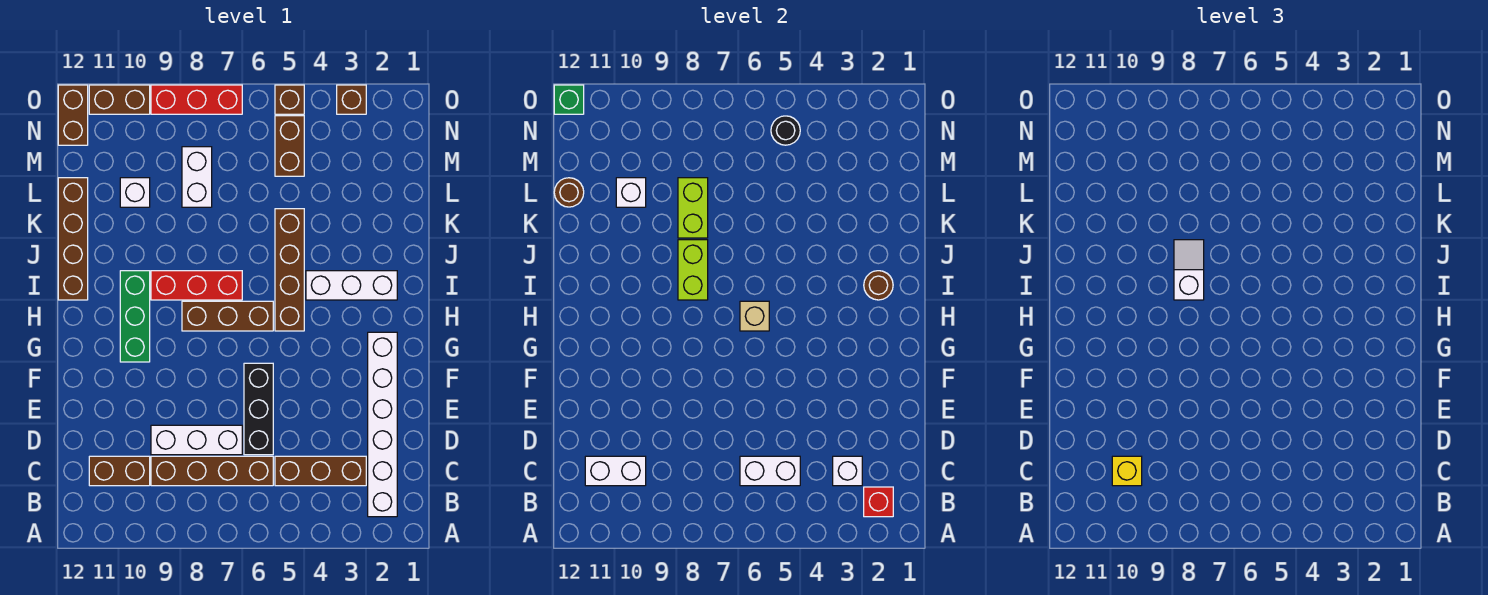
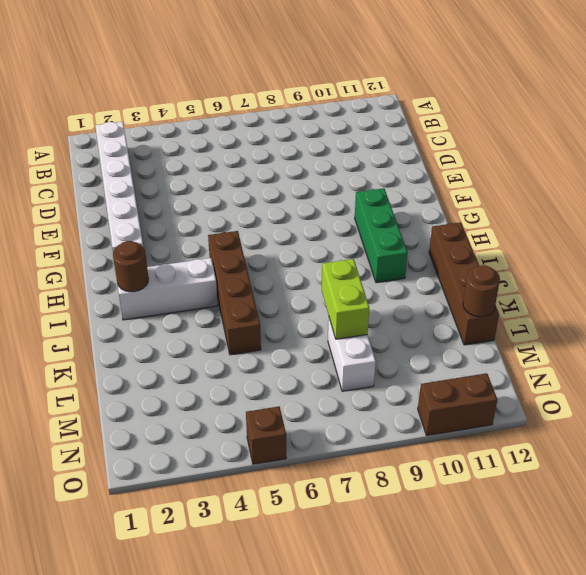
none -> brown brick C3:C5 level 1
none -> brown brick C6:C9 level 1
none -> brown brick C10:C11 level 1
none -> black brick D6:F6 level 1

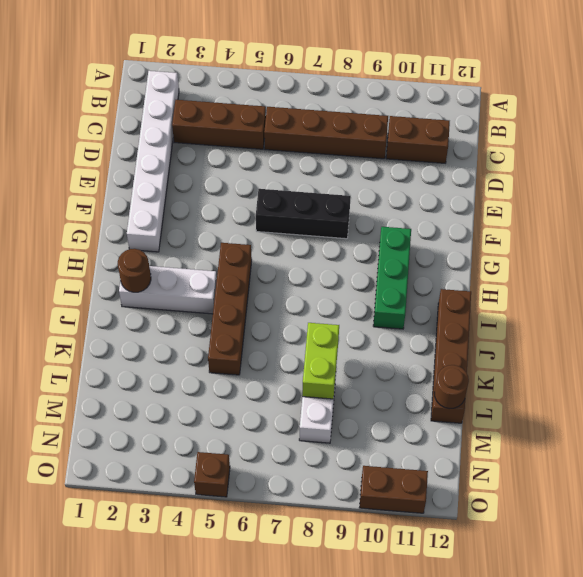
black brick F6:F8 level 1 -> black brick D6:F6 level 1
none -> white brick D7:D9 level 1
none -> brown brick H6:H8 level 1
none -> red brick I7:I9 level 1
none -> white brick L10 level 1

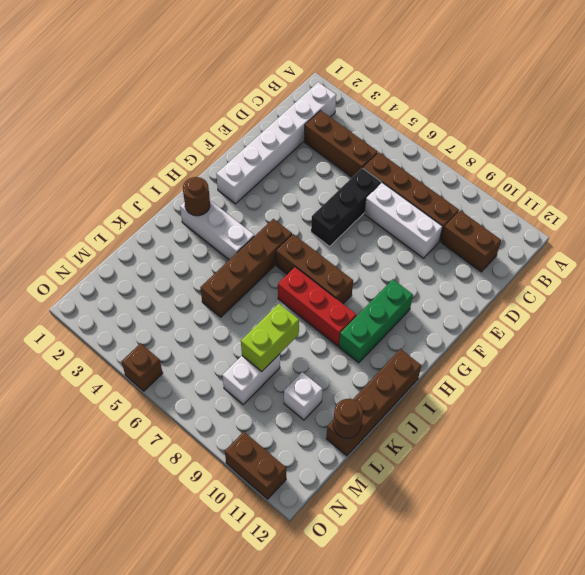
none -> brown brick M5:N5 level 1
none -> brown brick N12:O12 level 1
none -> brown brick O3 level 1
none -> red brick O7:O9 level 1

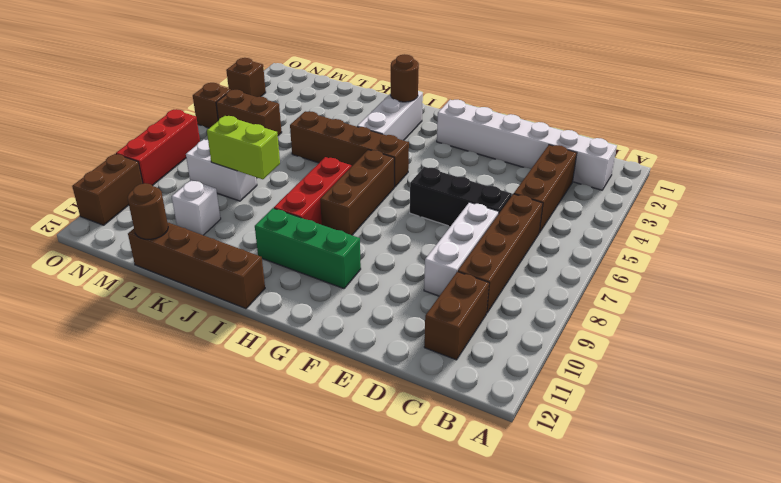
none -> brown brick N12:O12 level 1
none -> red brick B2 level 2
none -> white brick C3 level 2
none -> white brick C5:C6 level 2

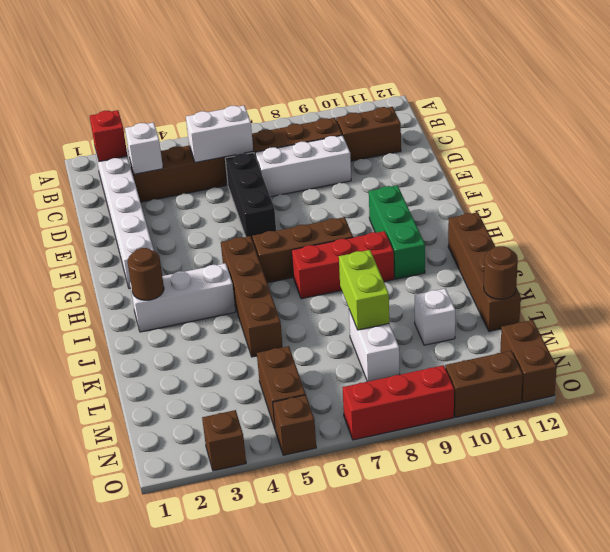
none -> white brick C10:C11 level 2
none -> tan brick H6 level 2
none -> lime brick I8:J8 level 2
none -> white brick L10 level 2

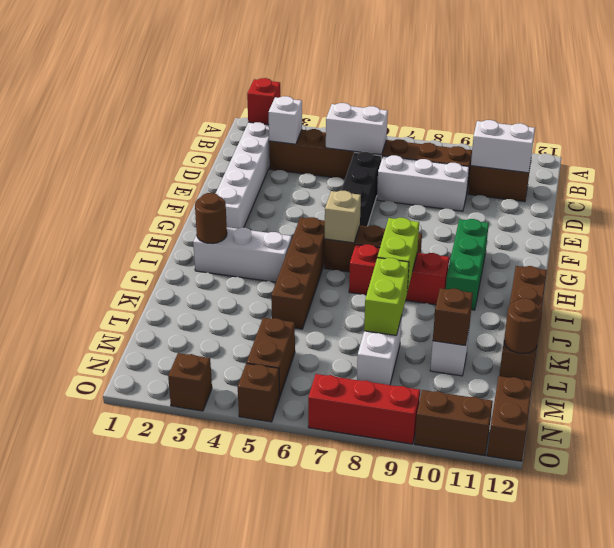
brown brick L10 level 2 -> white brick L10 level 2
none -> black round brick N5 level 2
none -> green brick O12 level 2
none -> yellow brick C10 level 3
none -> white slope I8:J8 level 3 top I

